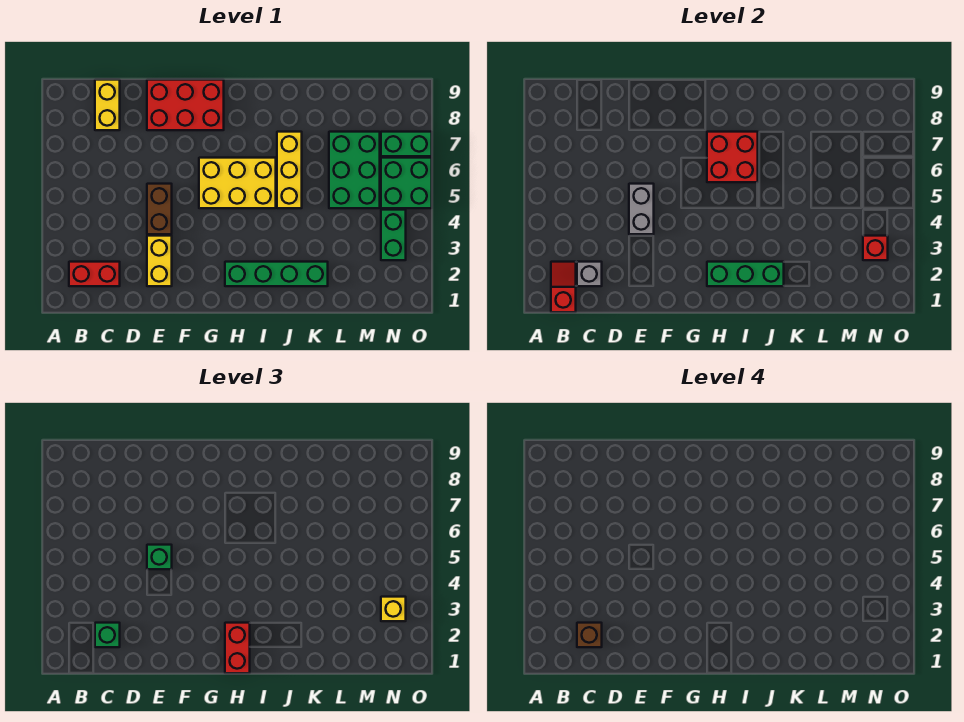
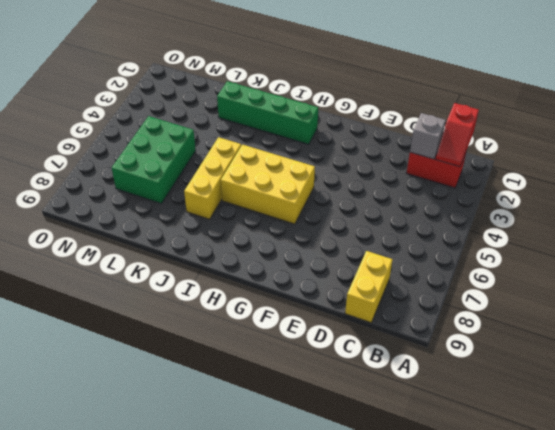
none -> yellow brick E2:E3 level 1
none -> brown brick E4:E5 level 1
none -> red brick E8:G9 level 1

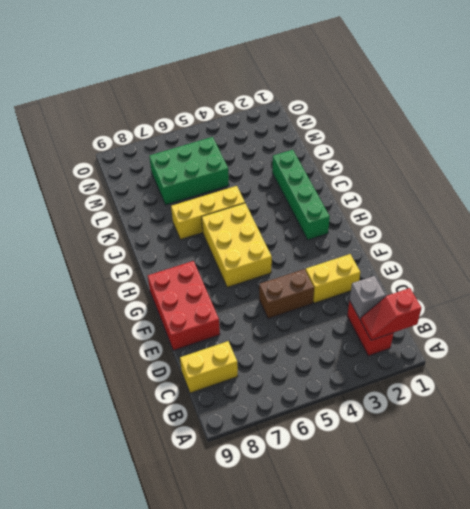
none -> green brick N3:N4 level 1
none -> green brick N5:O6 level 1
none -> green brick N7:O7 level 1

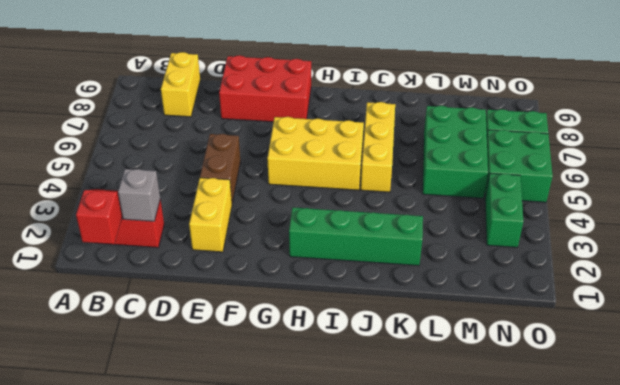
none -> grey brick E4:E5 level 2
none -> green brick H2:J2 level 2
none -> red brick H6:I7 level 2

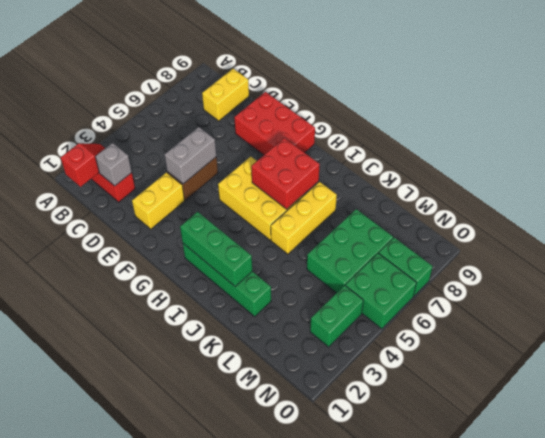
none -> red brick N3 level 2
none -> green brick C2 level 3
none -> green brick E5 level 3

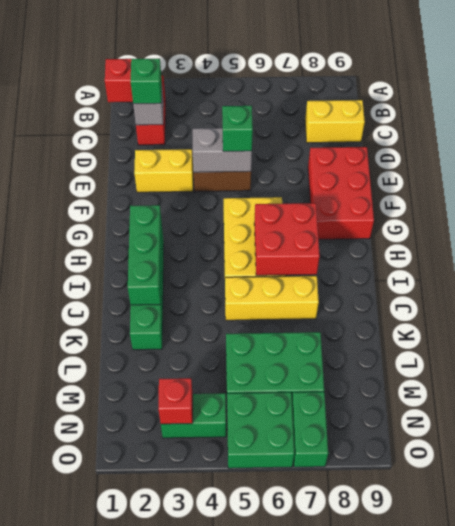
none -> red brick H1:H2 level 3
none -> yellow brick N3 level 3
none -> brown brick C2 level 4

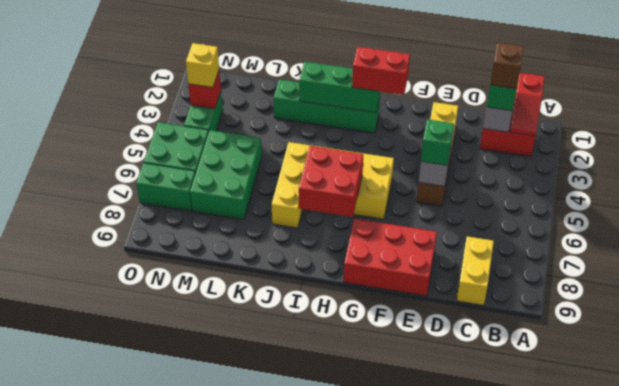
red brick G2:H2 level 3 -> red brick H1:H2 level 3

